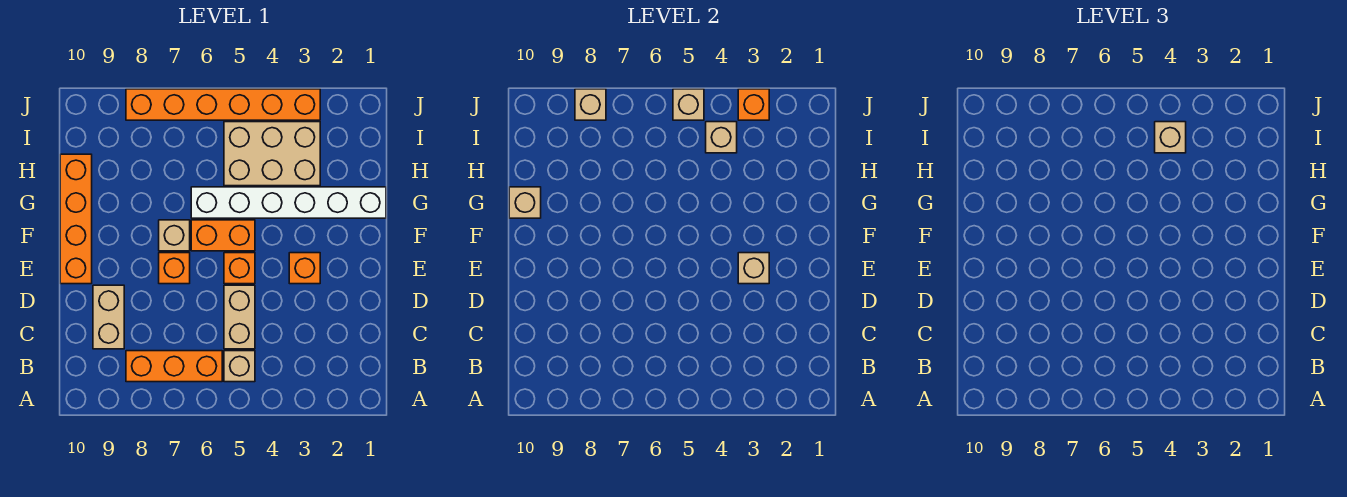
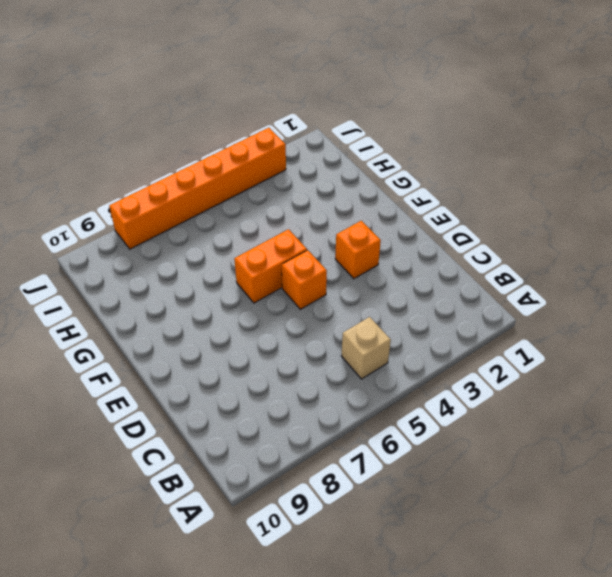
none -> orange brick B6:B8 level 1
none -> tan brick C5:D5 level 1
none -> tan brick C9:D9 level 1

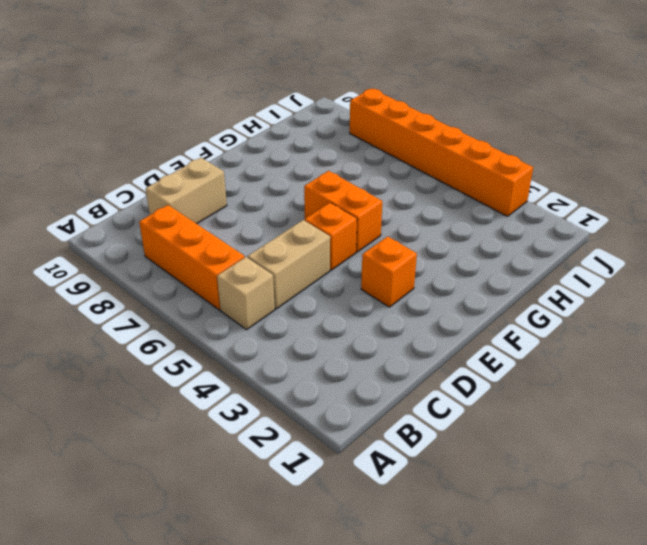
none -> orange brick E7 level 1
none -> orange brick E10:H10 level 1
none -> tan brick F7 level 1

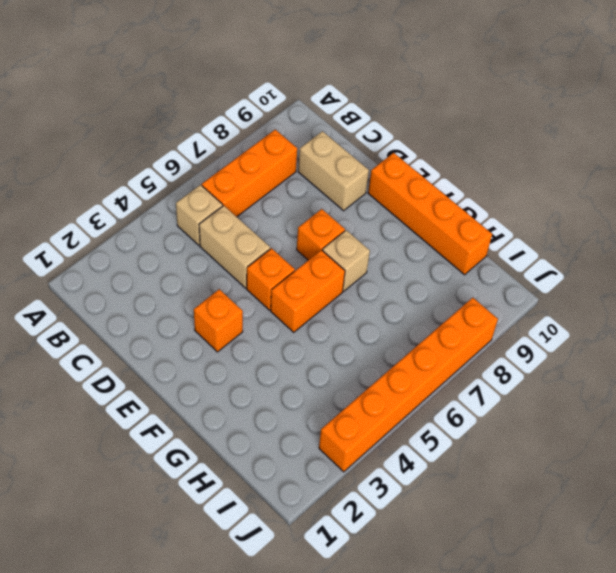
none -> white brick G1:G6 level 1
none -> tan brick H3:I5 level 1
none -> tan brick E3 level 2

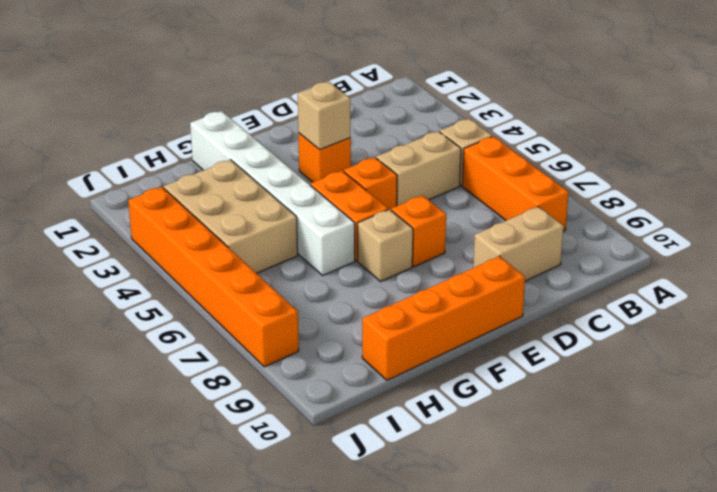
none -> tan brick G10 level 2
none -> tan brick I4 level 2
none -> orange brick J3 level 2

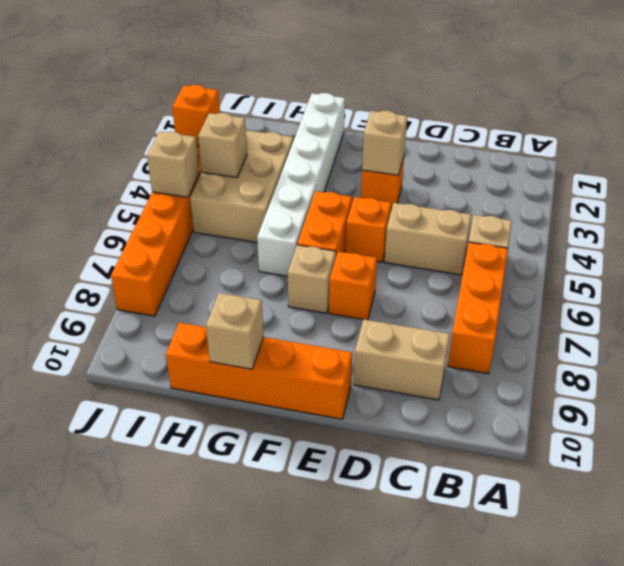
none -> tan brick J8 level 2
none -> tan brick I4 level 3

